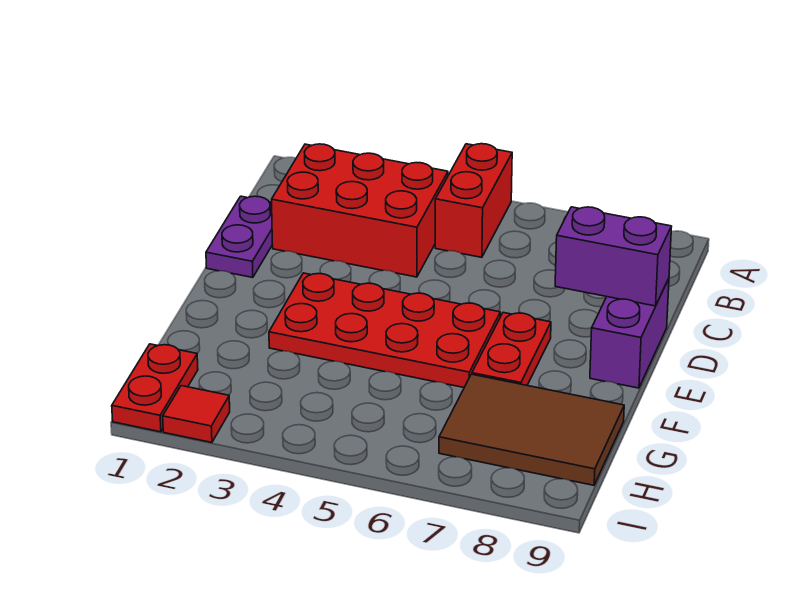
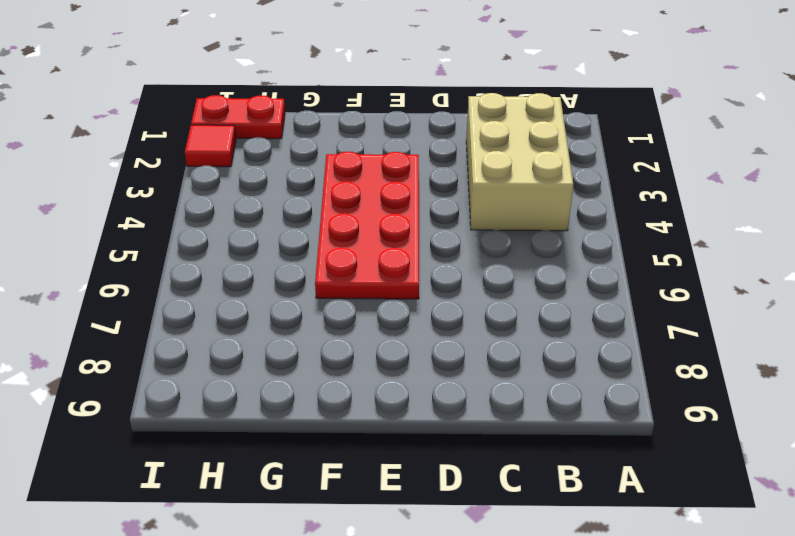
tan brick B2:C4 level 1 -> red brick B2:C4 level 1
none -> red brick A5:B5 level 1
none -> purple plate C1:D1 level 1

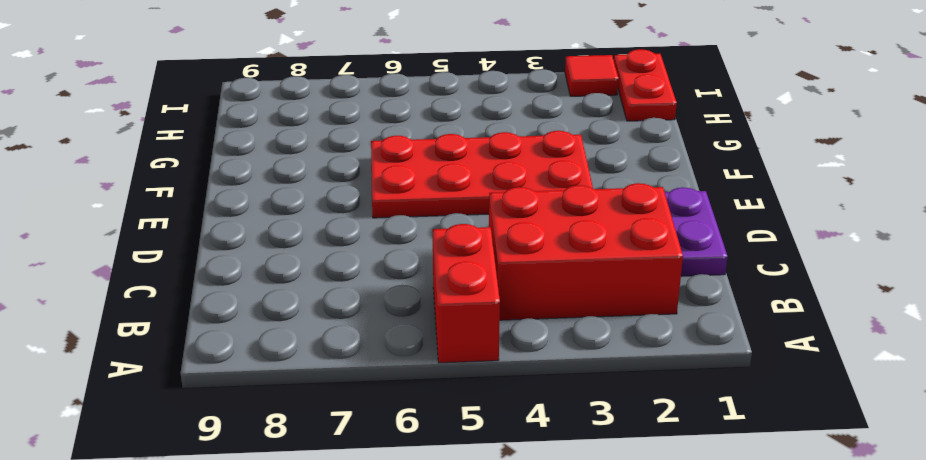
none -> purple brick D9:E9 level 1
none -> red plate E7:F7 level 1

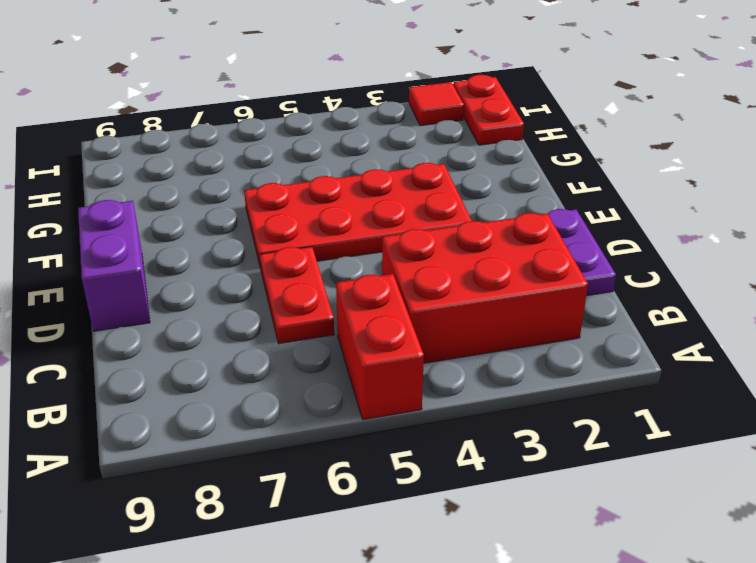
red plate C6:D6 level 1 -> red plate E7:F7 level 1
none -> brown tile G7:H9 level 1
none -> purple brick D8:D9 level 2

